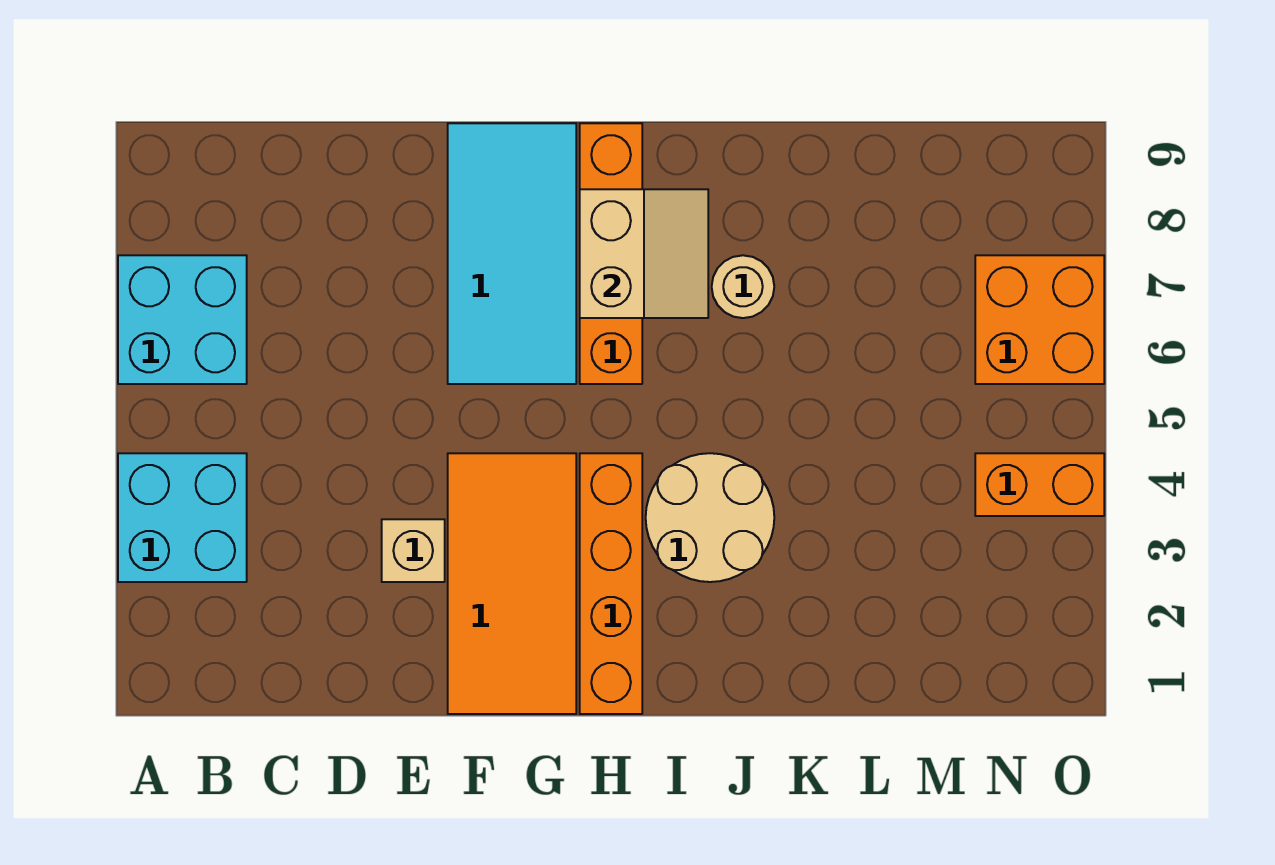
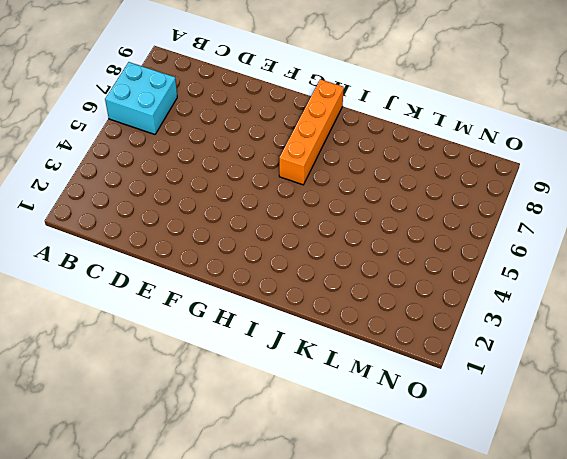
none -> cyan brick A3:B4 level 1
none -> tan brick E3 level 1
none -> orange tile F1:G4 level 1

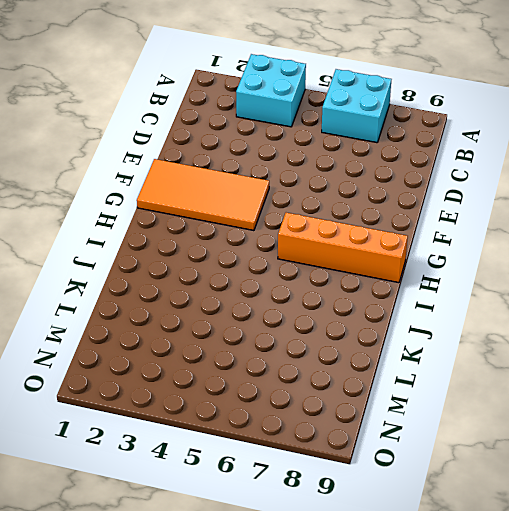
none -> tan brick E3 level 1
none -> cyan tile F6:G9 level 1
none -> orange brick H1:H4 level 1

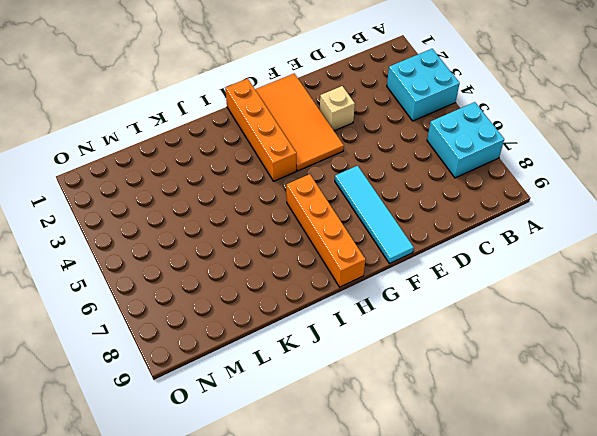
cyan tile F6:F9 level 1 -> cyan tile F6:G9 level 1
none -> tan round brick I3:J4 level 1
none -> tan round brick J7 level 1
none -> orange brick N4:O4 level 1

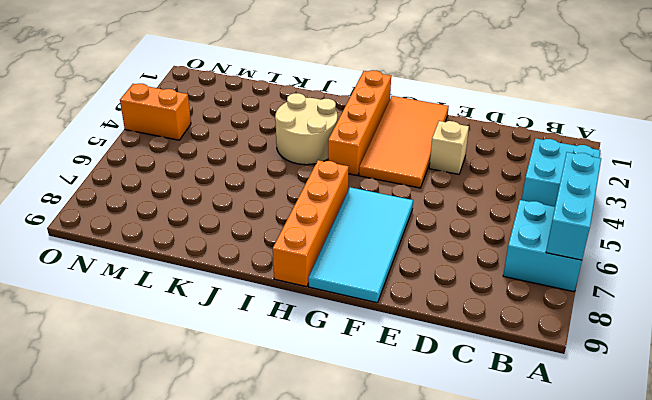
cyan brick A5:A7 level 2 -> none
none -> tan round brick J7 level 1
none -> orange brick N6:O7 level 1
none -> tan slope H7:I8 level 2 top H

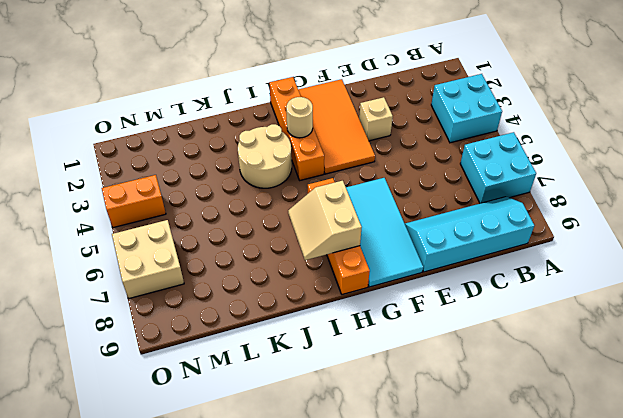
cyan slope B8:E9 level 1 top 9 -> none
tan round brick H3 level 2 -> tan round brick J7 level 1
tan brick N6:O7 level 1 -> orange brick N6:O7 level 1

